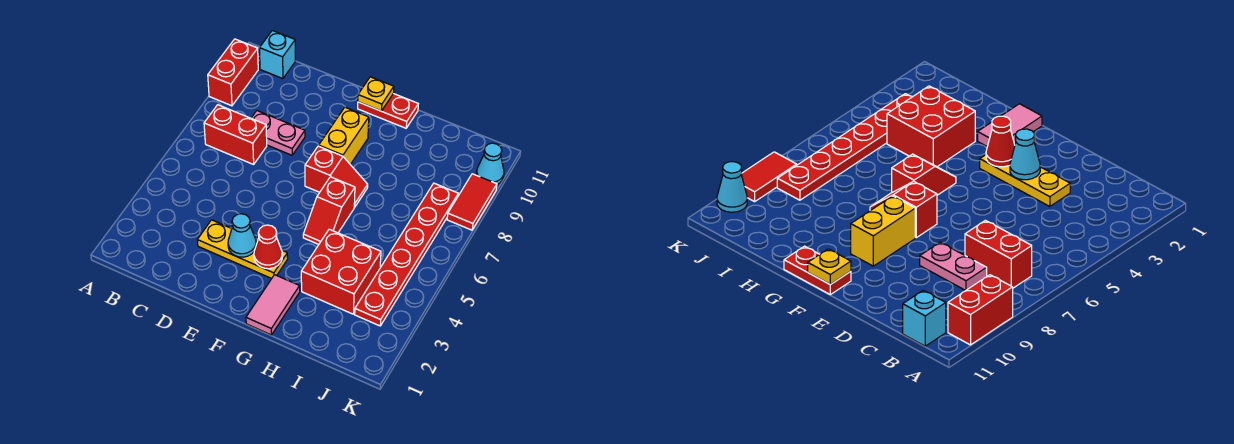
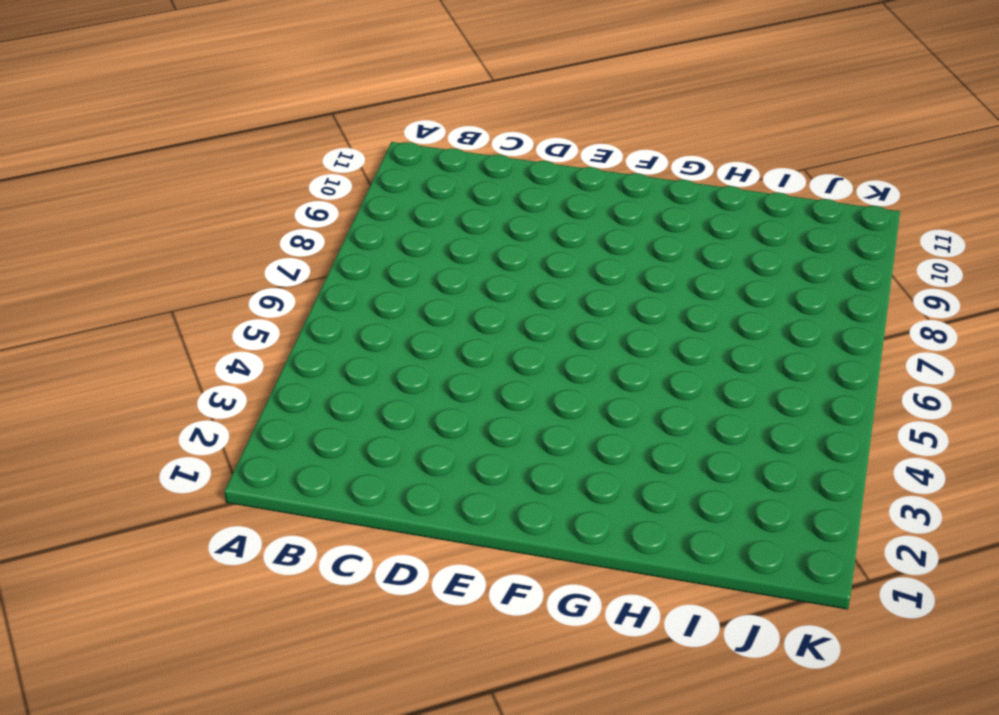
none -> red brick A9:A10 level 1
none -> red brick B7:C7 level 1
none -> cyan brick B11 level 1

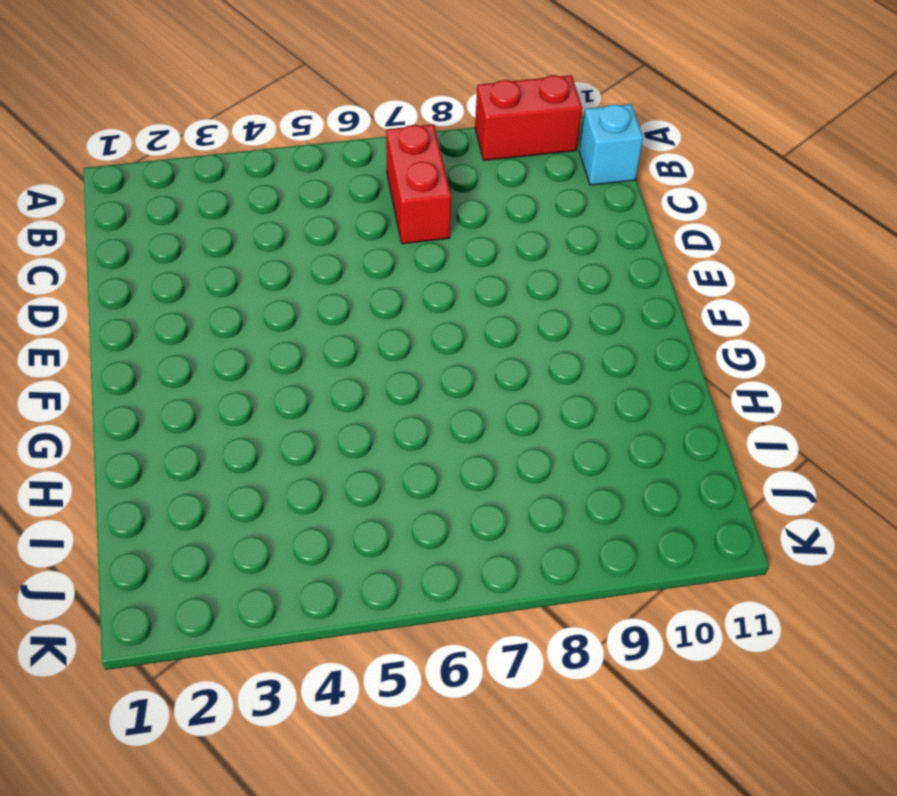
none -> pink plate C8:D8 level 1
none -> yellow plate D3:F3 level 1
none -> red slope F7:G7 level 1 top F

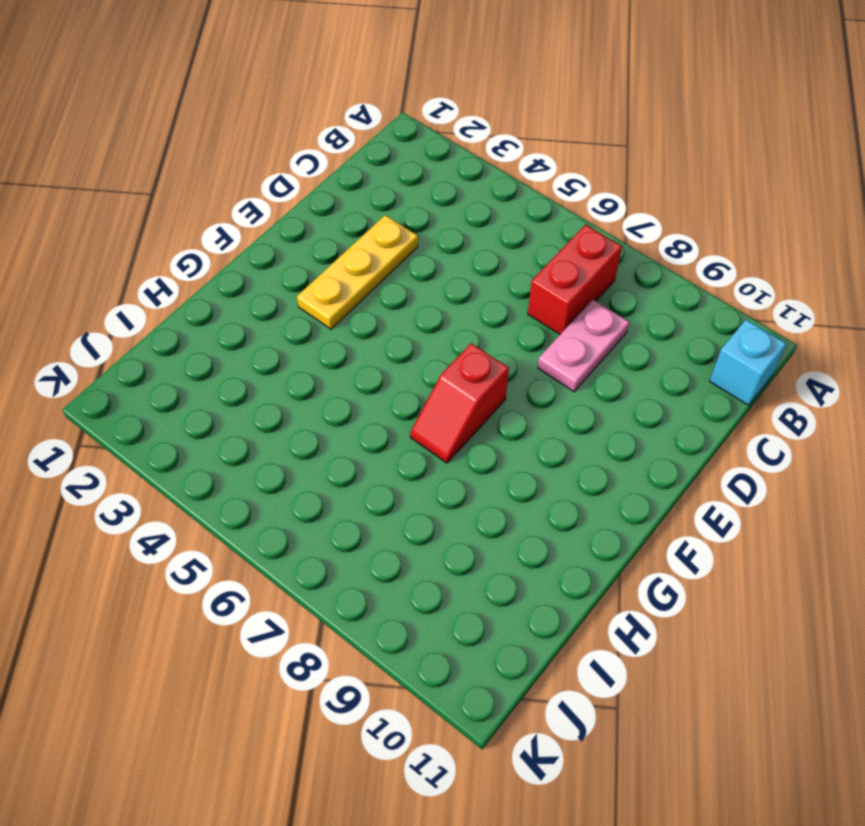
none -> red brick A9:A10 level 1
none -> yellow brick F8:F9 level 1
none -> red plate F11:G11 level 1

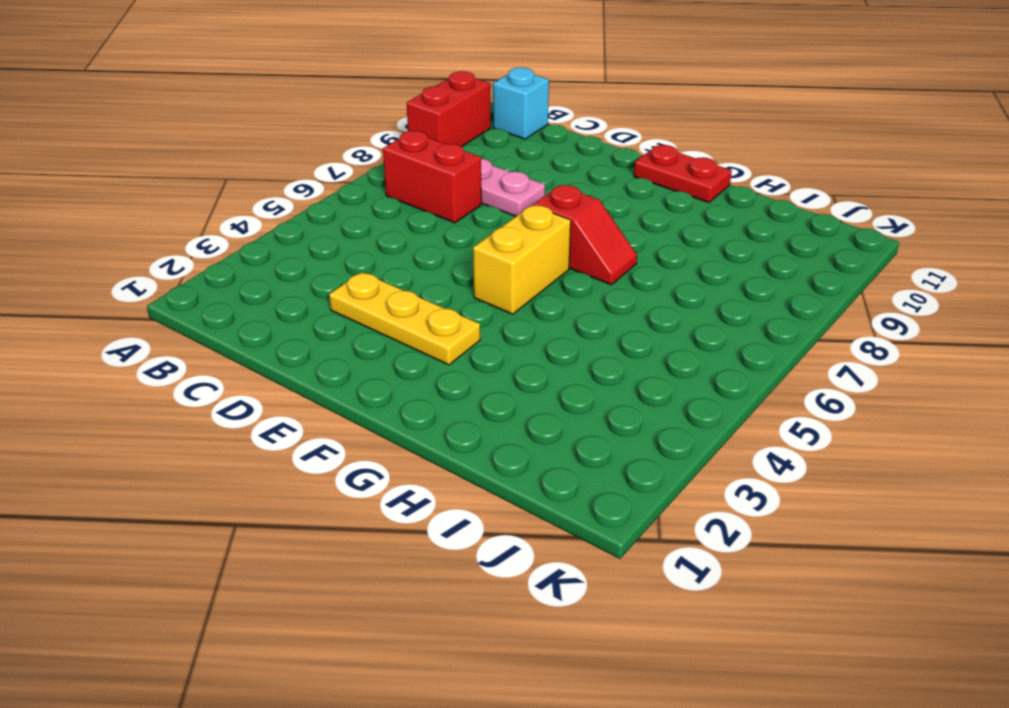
yellow brick F5:F6 level 1 -> yellow brick F8:F9 level 1
none -> pink tile G1:G2 level 1
none -> red slope G5:G6 level 1 top 6
none -> red brick H3:I4 level 1

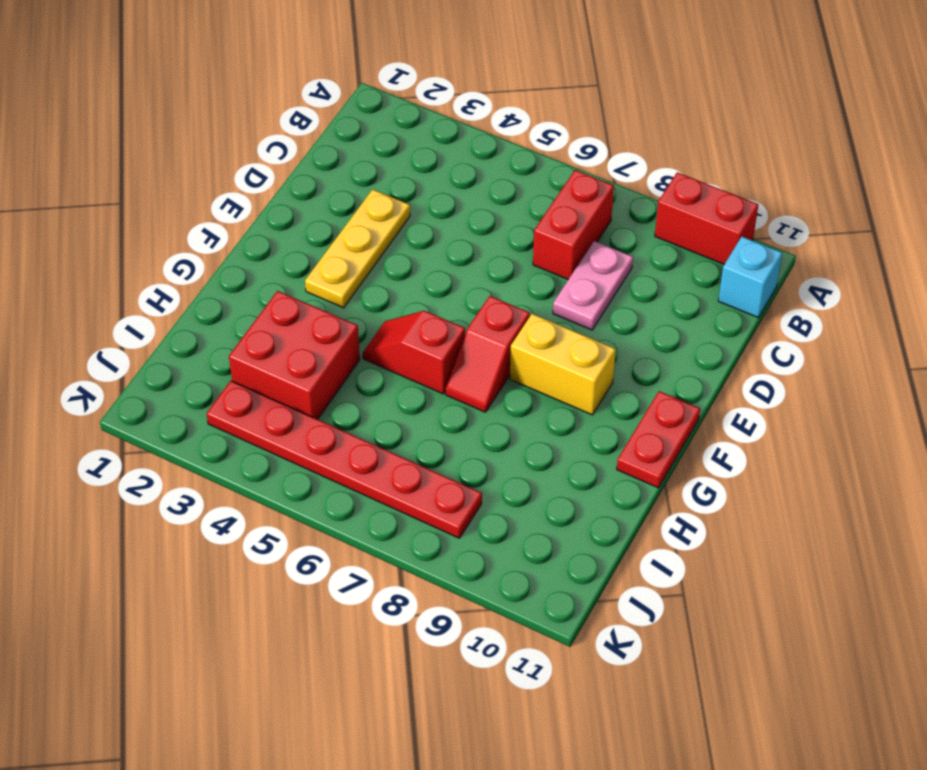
none -> pink tile G1:G2 level 1
none -> red tile K8:K9 level 1
none -> cyan cone K10 level 1

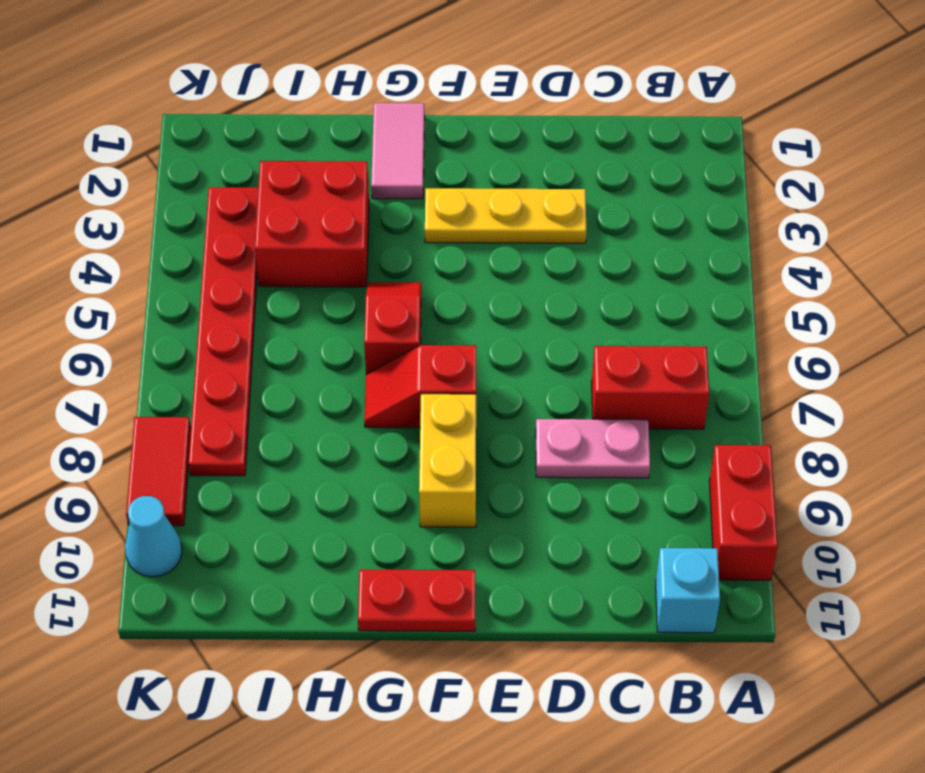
none -> cyan cone E3 level 2
none -> red cone F3 level 2
none -> yellow plate F11 level 2

